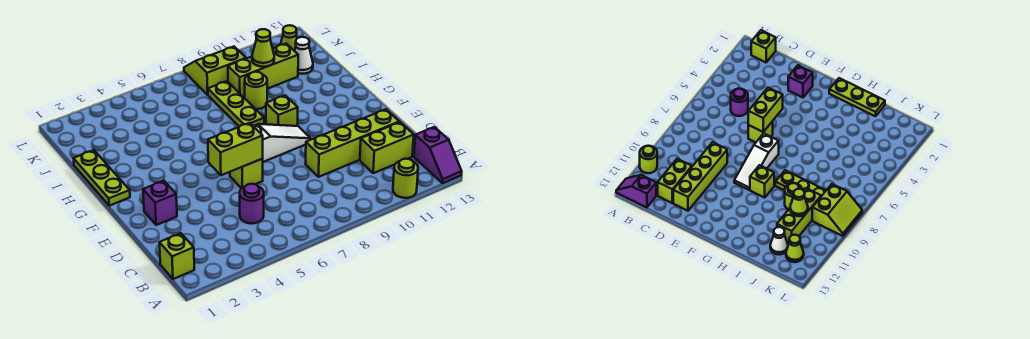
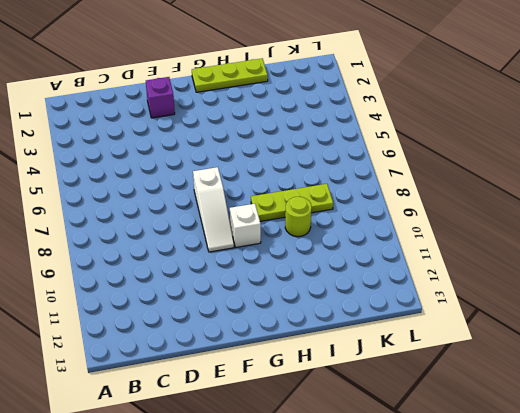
white brick G9 level 1 -> lime brick G9 level 1
none -> lime round brick A11 level 1
none -> purple slope A13:B13 level 1 top B
none -> lime brick B1 level 1

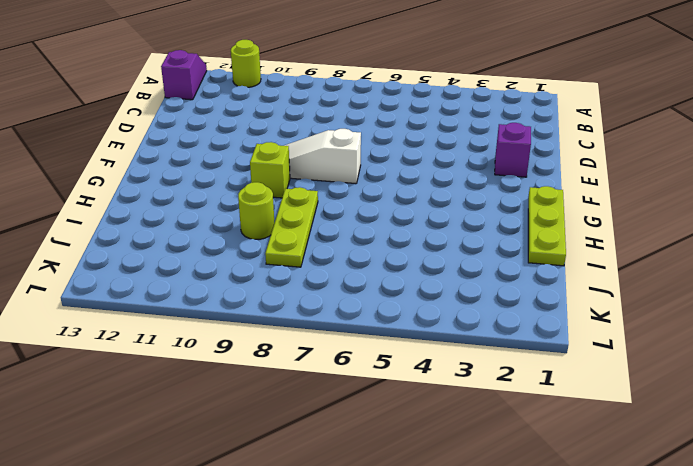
none -> lime brick B1 level 1
none -> purple round brick C5 level 1
none -> lime brick C11:C12 level 1

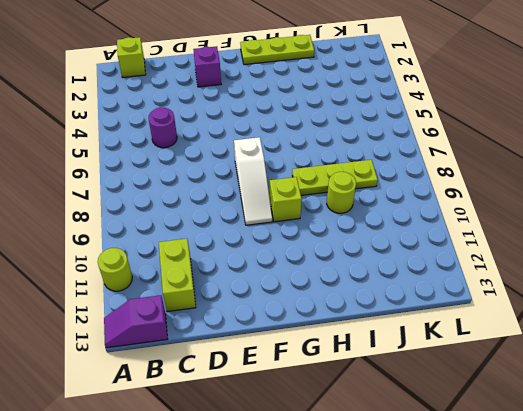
none -> lime brick D9:D12 level 1
none -> lime brick E6 level 1
none -> lime brick J9:J11 level 1

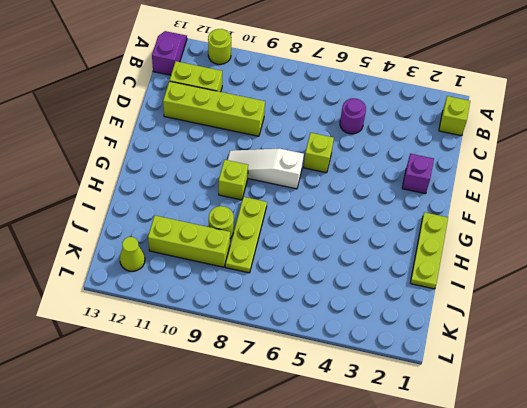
none -> white cone J12 level 1
none -> lime slope K8:L9 level 1 top K
none -> lime brick E5:E6 level 2

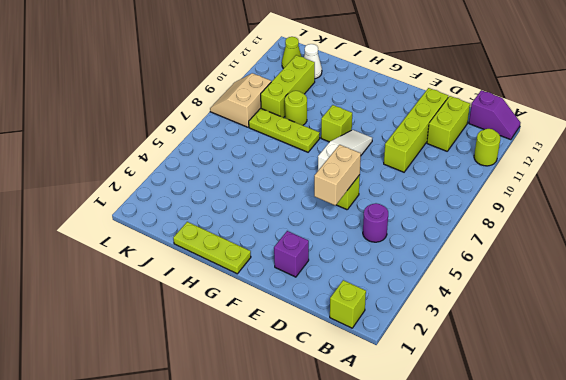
tan brick E5:E6 level 2 -> lime brick E5:E6 level 2
tan slope K8:L9 level 1 top K -> lime slope K8:L9 level 1 top K
none -> lime cone J10 level 2

